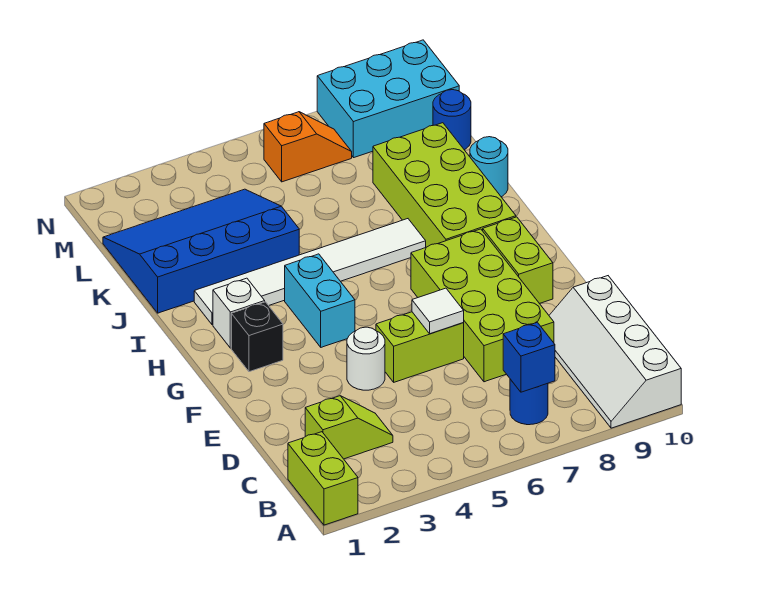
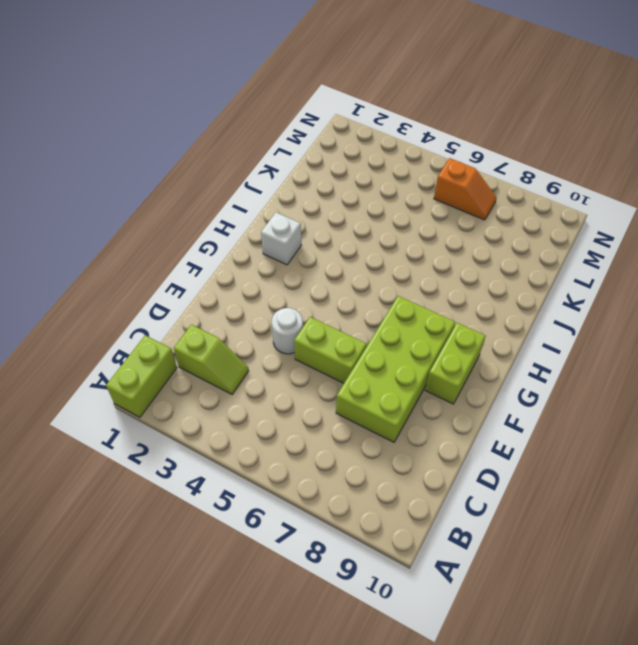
none -> white slope A9:D10 level 1 top 10
none -> blue round brick B7 level 1
none -> black brick G2 level 1

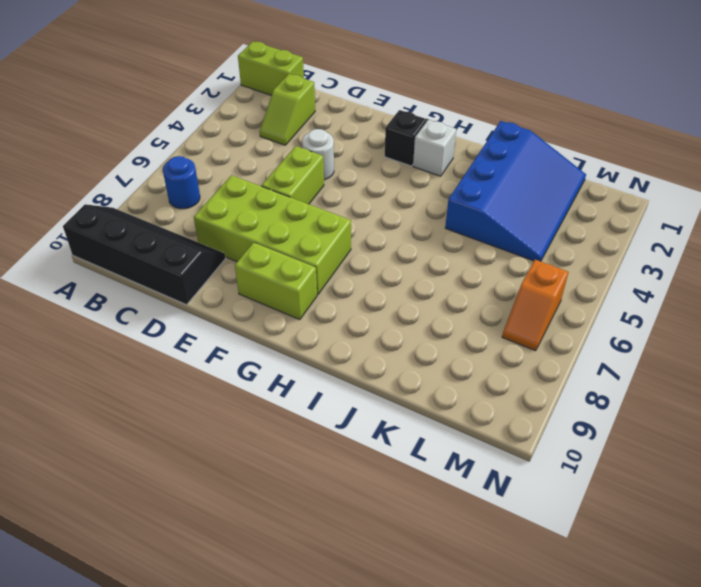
black slope A9:D10 level 1 top 10 -> white slope A9:D10 level 1 top 10
none -> cyan brick G4:H4 level 1
none -> lime brick H8:K9 level 1
none -> white tile I2:I7 level 1

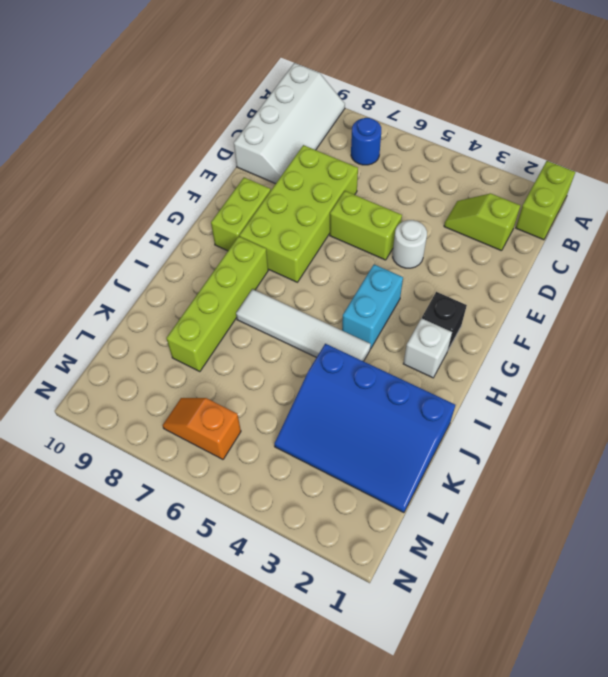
lime brick H8:K8 level 1 -> lime brick H8:K9 level 1
white tile I4:I7 level 1 -> white tile I2:I7 level 1
none -> cyan round brick J10 level 1
none -> blue round brick L10 level 1
none -> cyan brick M8:N10 level 1

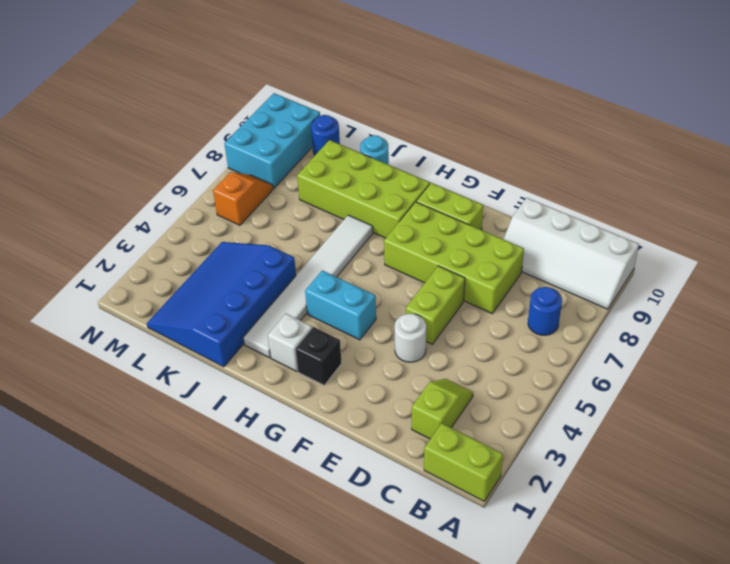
none -> blue brick B7 level 2
none -> white tile E6 level 2

